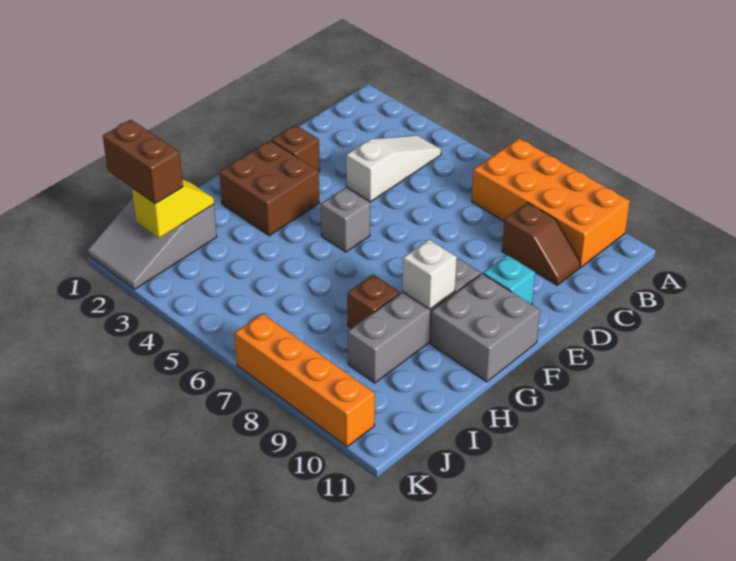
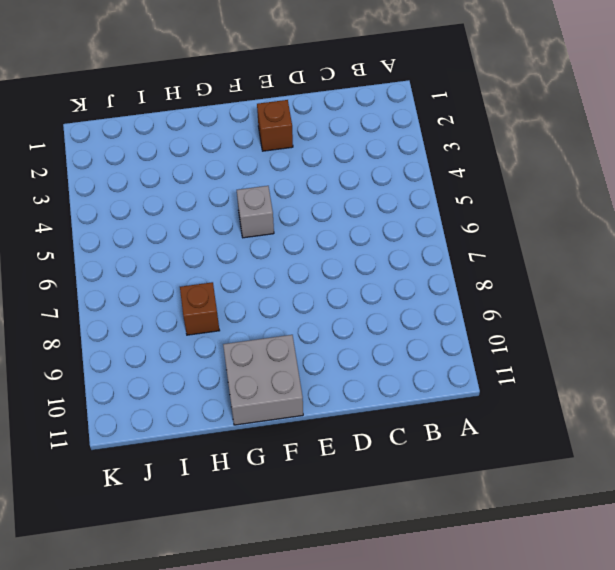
none -> orange brick A7:B10 level 1
none -> white slope B4:D4 level 1 top D
none -> brown slope C9:C10 level 1 top 9

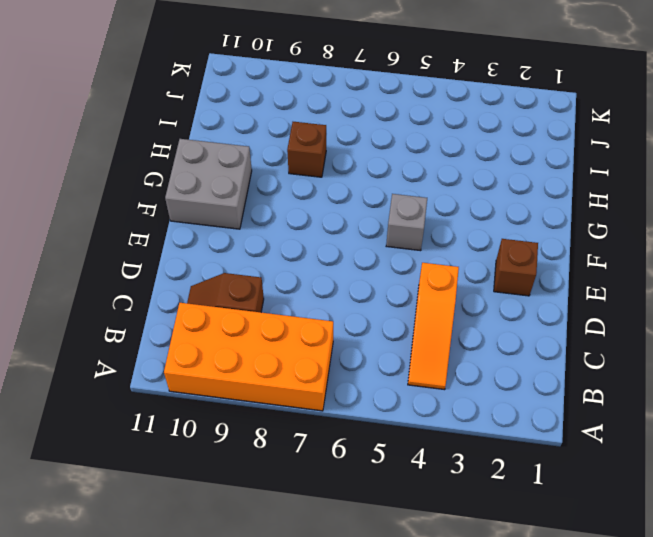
orange slope B4:D4 level 1 top D -> white slope B4:D4 level 1 top D
none -> cyan brick E10 level 1
none -> brown brick F2:G3 level 1
none -> grey brick F9:I9 level 1

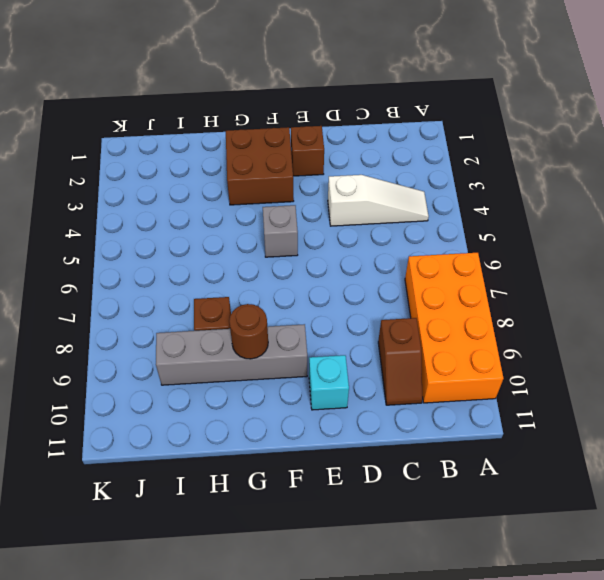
brown round brick G9 level 2 -> white brick G9 level 2
none -> grey brick F10:G11 level 1
none -> grey slope I1:K2 level 1 top I
none -> orange brick K7:K10 level 1

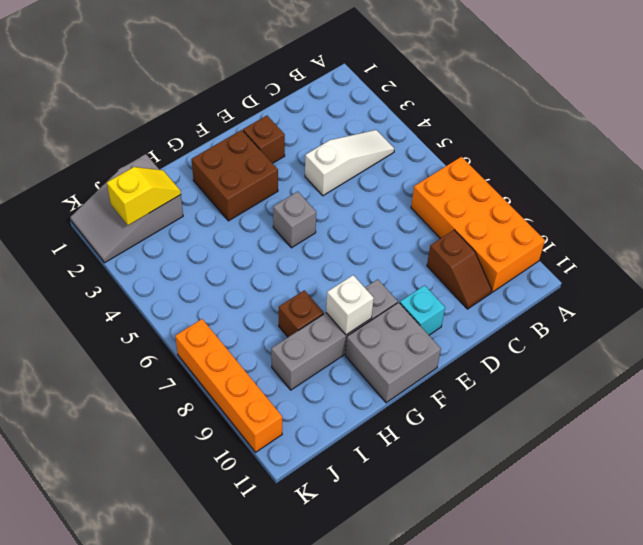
none -> brown brick J1:J2 level 3

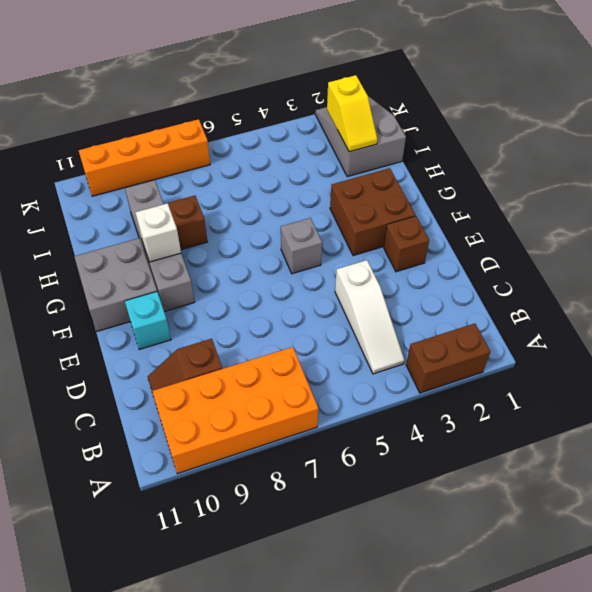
brown brick A2:A3 level 1 -> brown brick J1:J2 level 3

